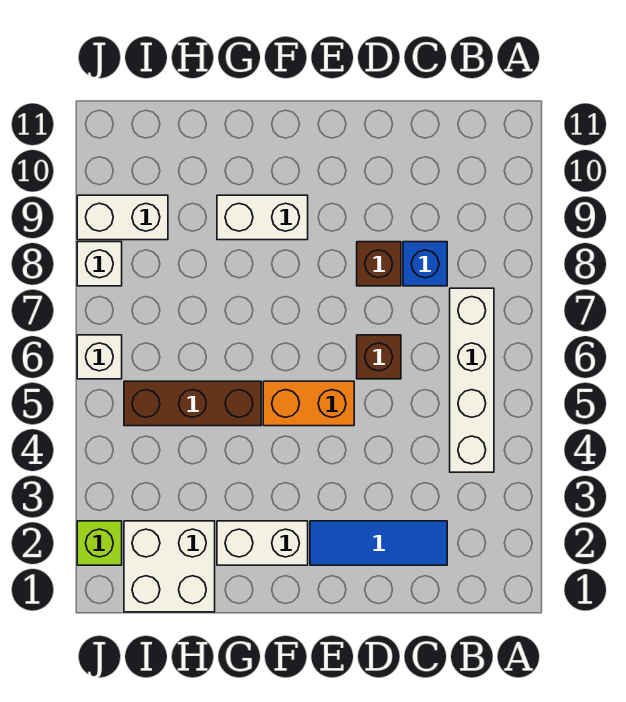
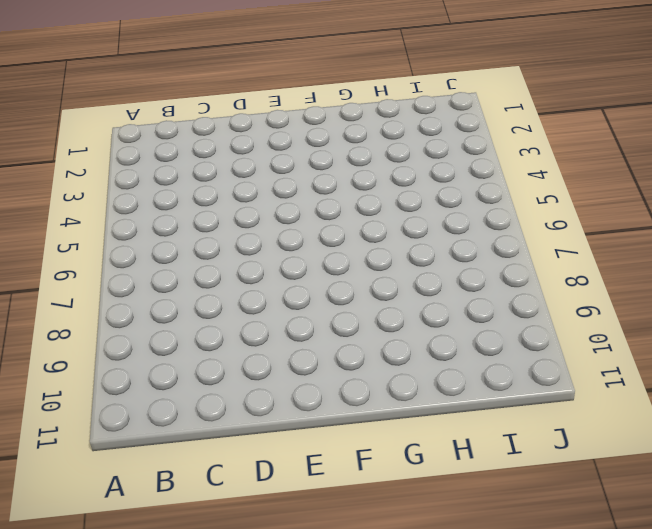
none -> white brick B4:B7 level 1
none -> blue tile C2:E2 level 1
none -> blue brick C8 level 1

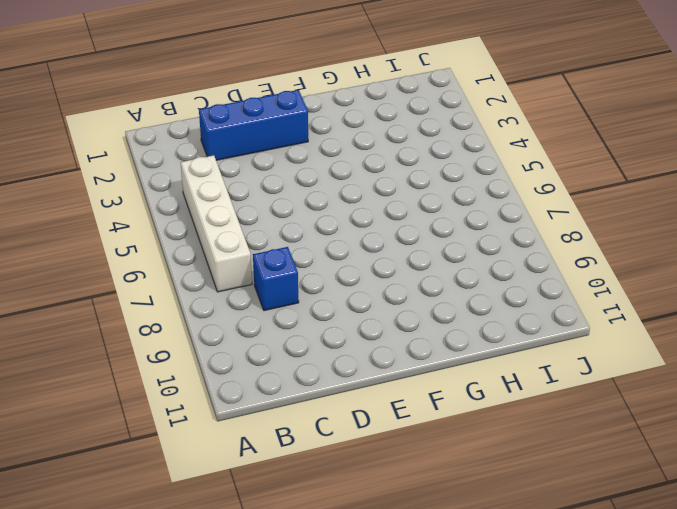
blue brick C2:E2 level 1 -> blue tile C2:E2 level 1
none -> brown brick D6 level 1
none -> brown brick D8 level 1
none -> orange brick E5:F5 level 1

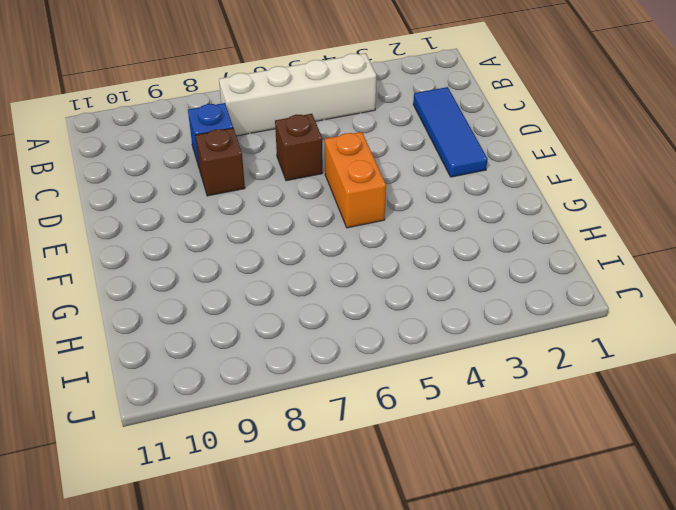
none -> white brick F2:G2 level 1
none -> white brick F9:G9 level 1
none -> brown brick G5:I5 level 1

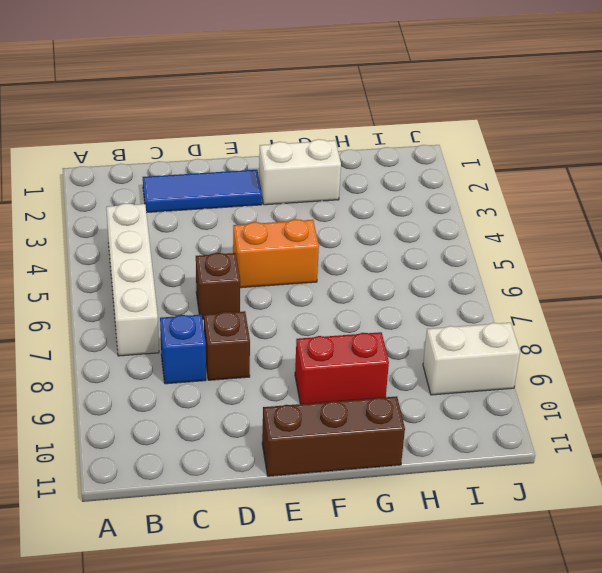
brown brick E11:G11 level 1 -> brown brick G5:I5 level 1
red brick F9:G9 level 1 -> white brick F9:G9 level 1
none -> white brick H1:I2 level 1
none -> lime brick J2 level 1
none -> white brick J6 level 1

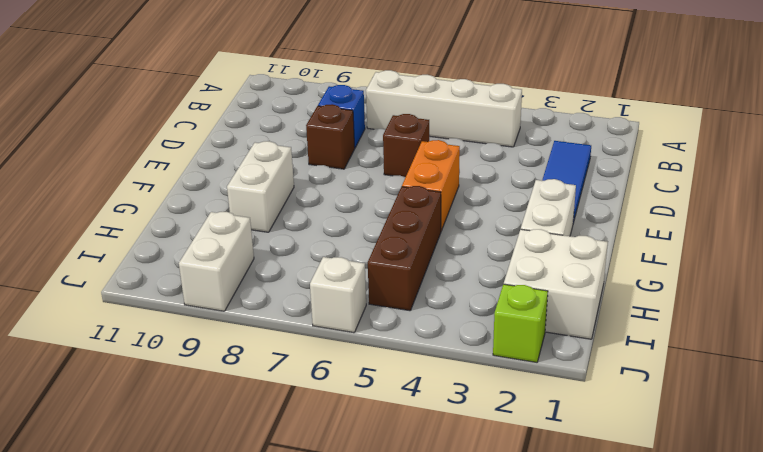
none -> white brick J8 level 1

